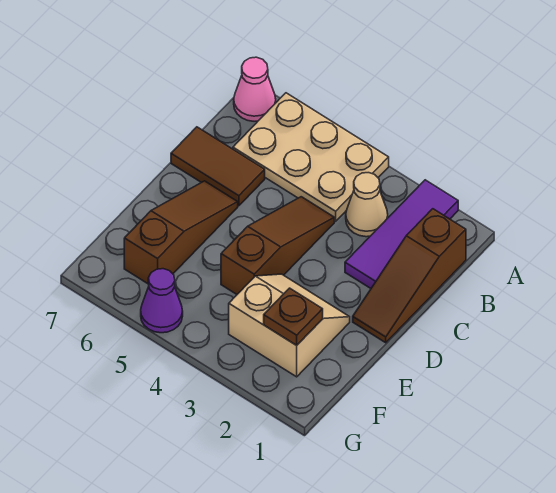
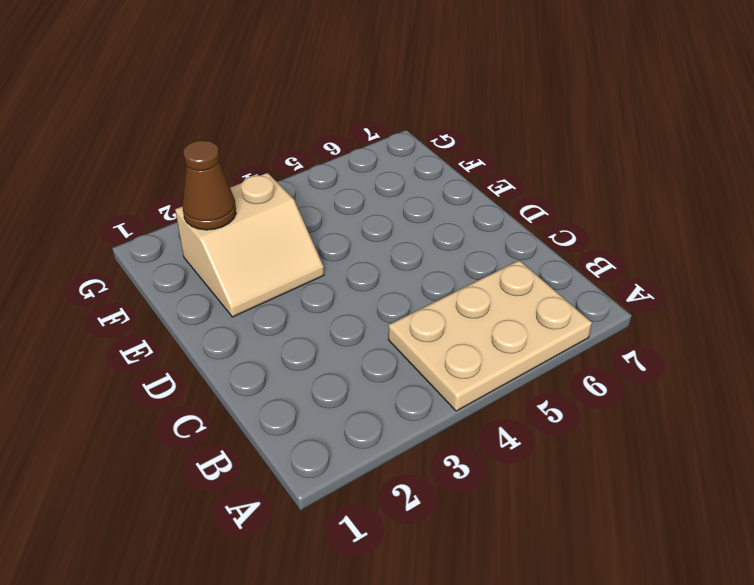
brown cone F2 level 2 -> brown plate F2 level 2
none -> purple tile A2:C2 level 1
none -> pink cone A7 level 1

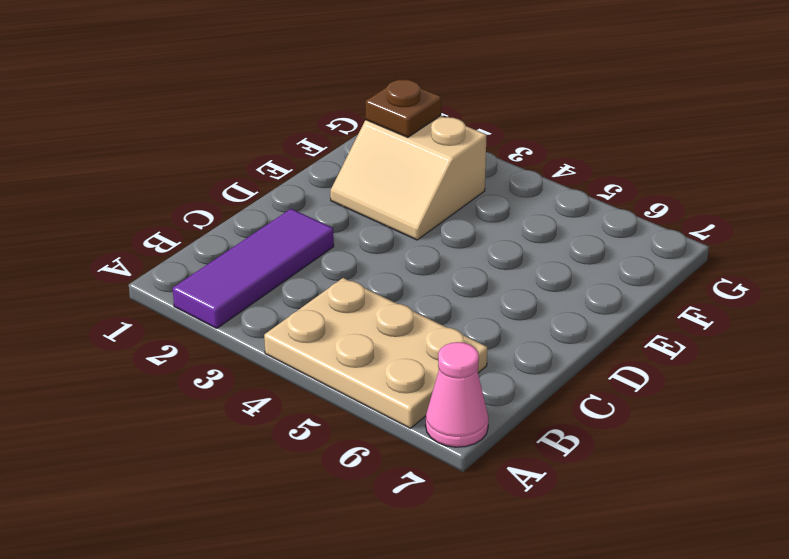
none -> brown slope B1:D1 level 1 top B
none -> tan cone B3 level 1

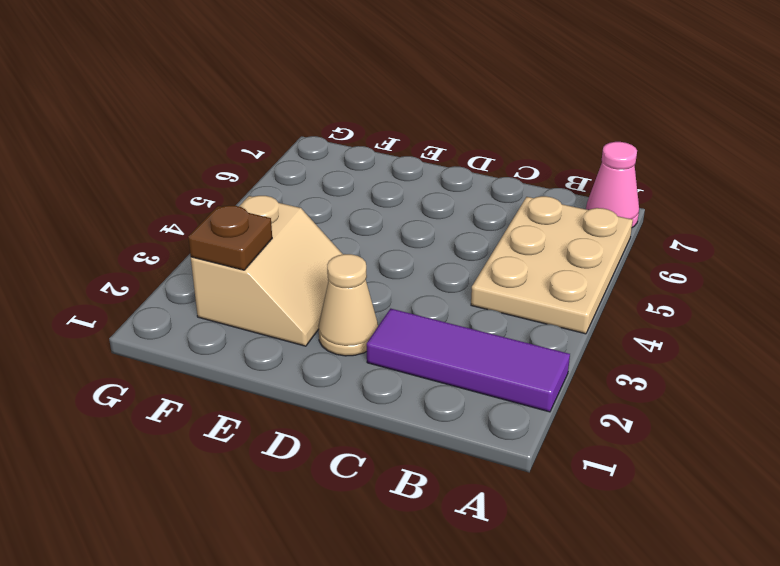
tan cone D2 level 1 -> tan cone B3 level 1
none -> brown slope B1:D1 level 1 top B
none -> brown slope C4:E4 level 1 top E

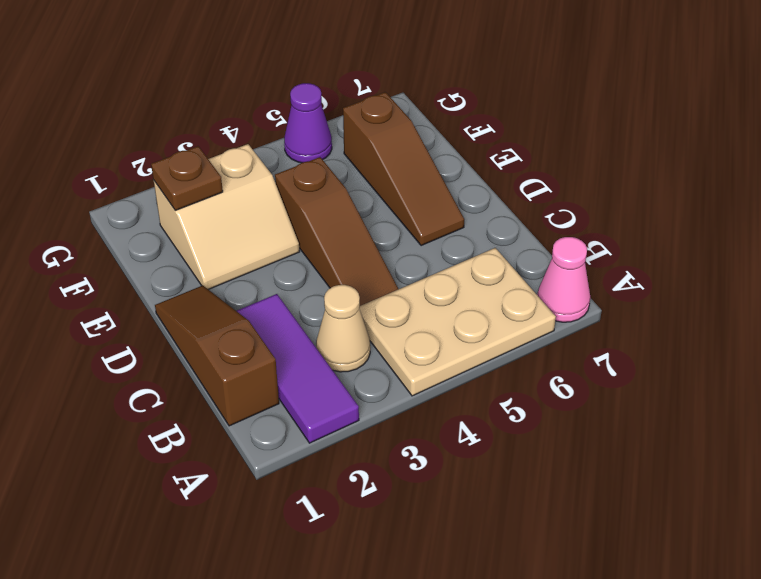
none -> brown tile C6:C7 level 1

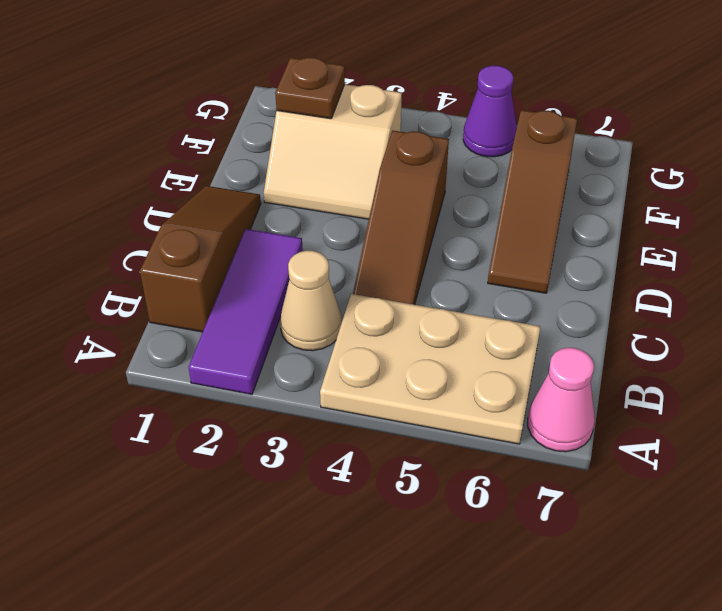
none -> brown tile C6:C7 level 1

